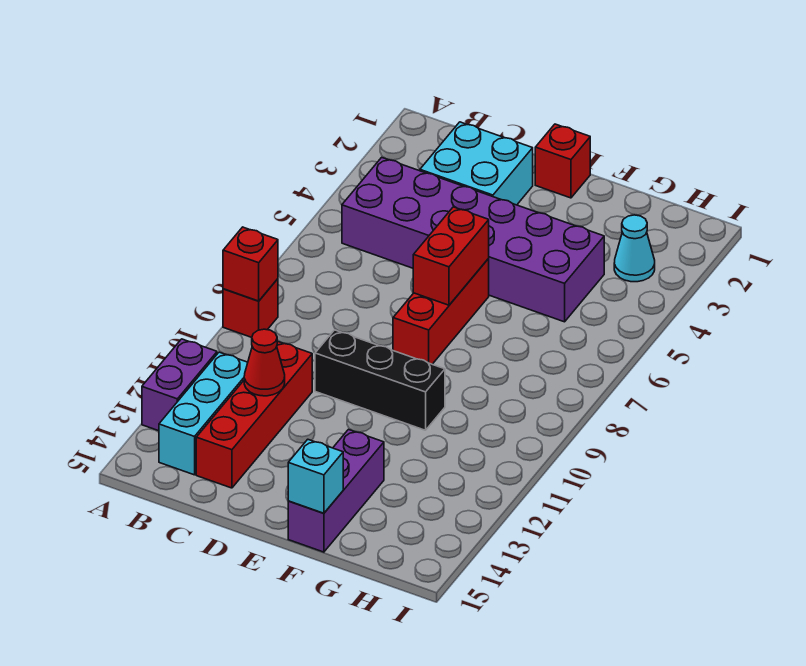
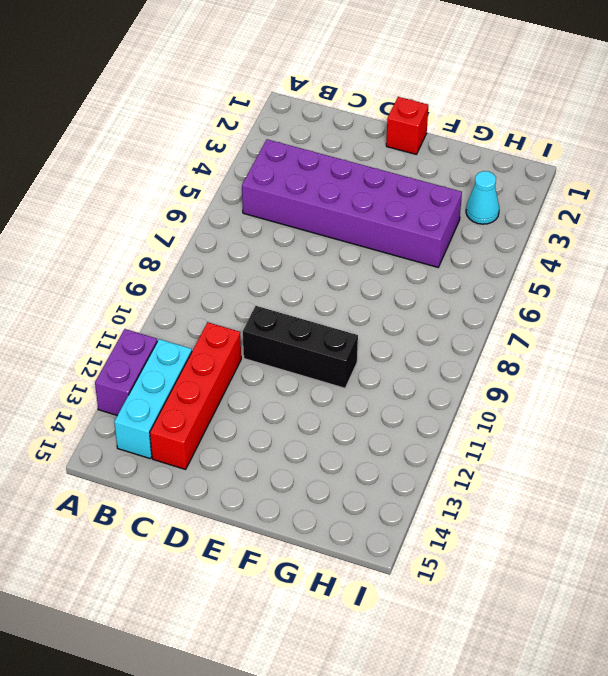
none -> red brick A9 level 1
none -> cyan brick C2:D3 level 1
none -> red brick E6:E8 level 1

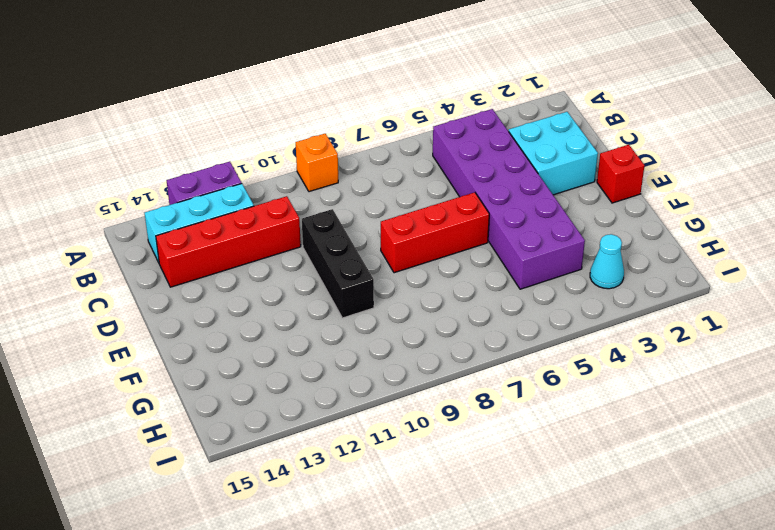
orange brick A9 level 1 -> red brick A9 level 1
none -> purple brick F13:F15 level 1
none -> red brick A9 level 2
none -> red cone C12 level 2

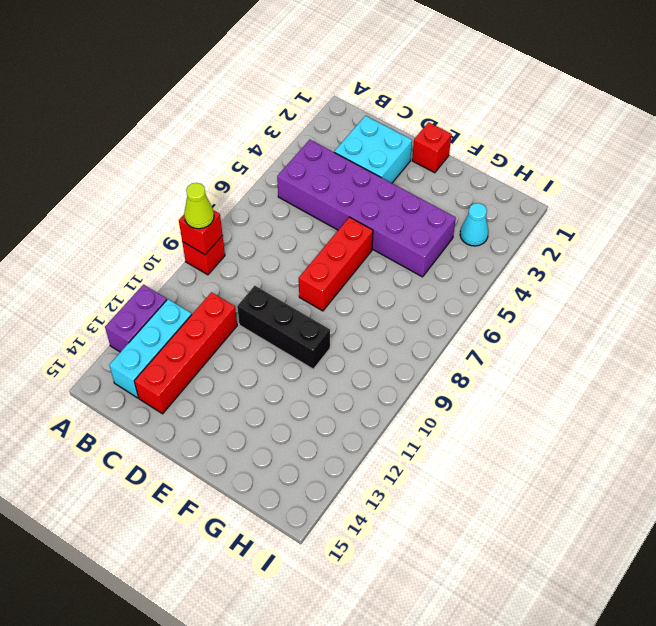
lime cone A9 level 3 -> none
none -> purple brick F13:F15 level 1
none -> red cone C12 level 2
none -> red brick E6:E7 level 2

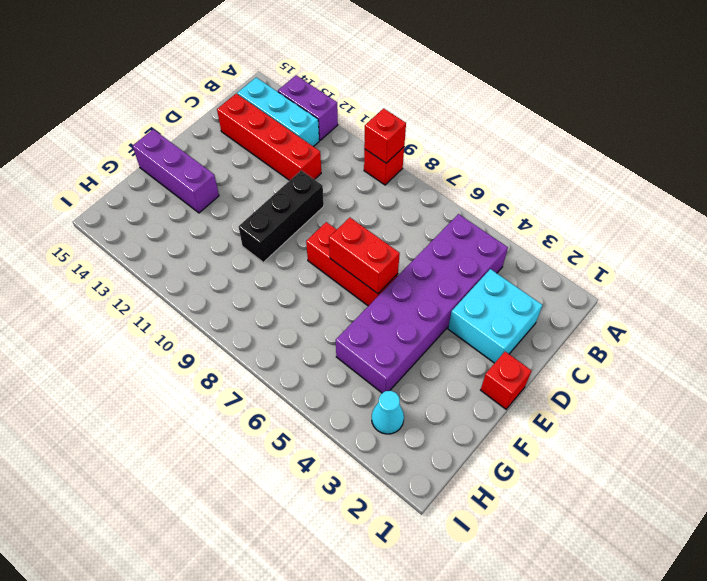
none -> red cone C12 level 2
none -> cyan brick F15 level 2

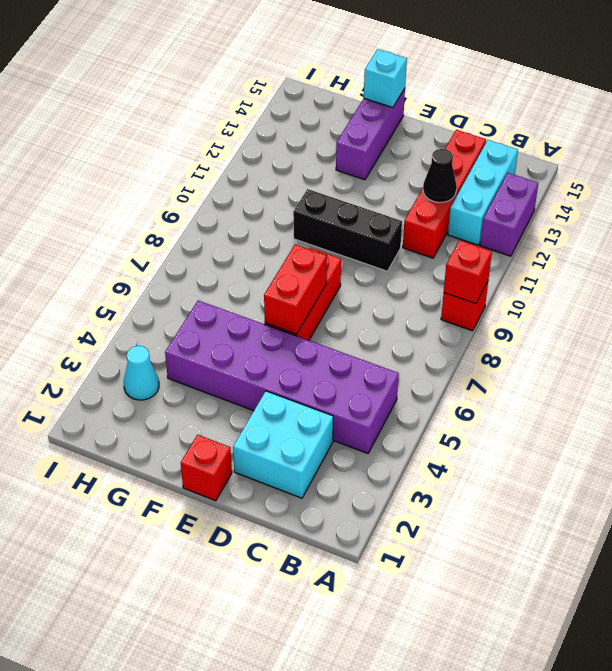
black cone C12 level 2 -> red cone C12 level 2

